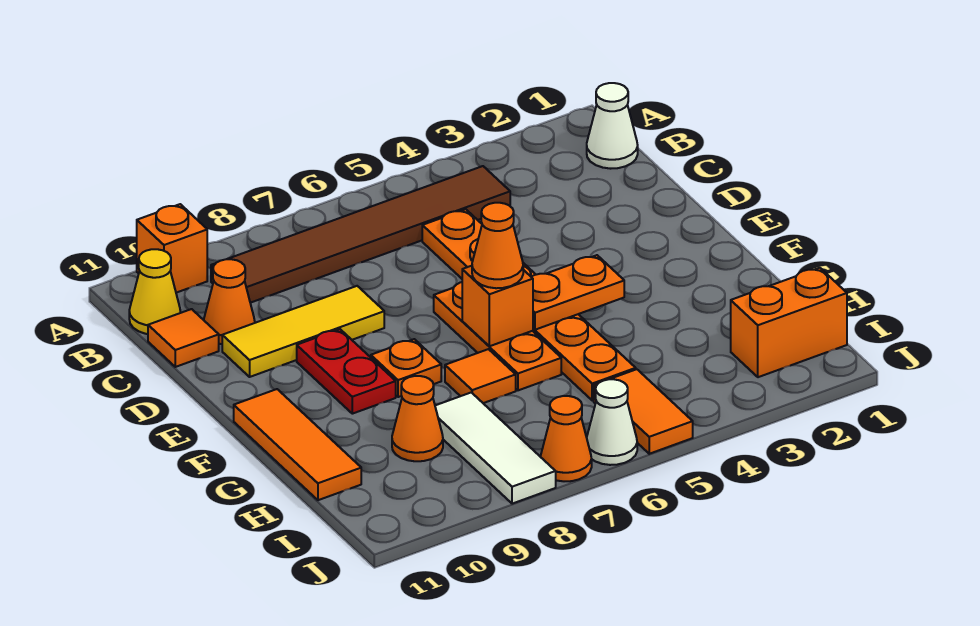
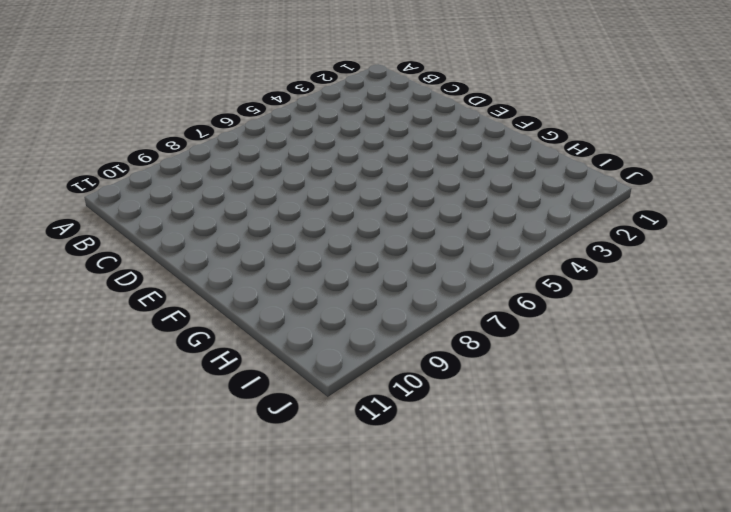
none -> orange brick A10 level 1
none -> white cone B1 level 1
none -> brown tile B4:B9 level 1

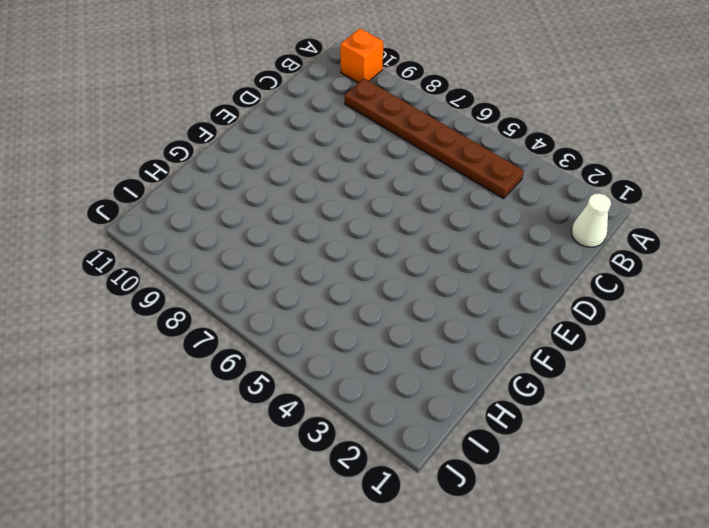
brown plate B4:B9 level 1 -> brown tile B4:B9 level 1
none -> yellow cone B11 level 1
none -> orange plate C5:H5 level 1
none -> orange cone C10 level 1

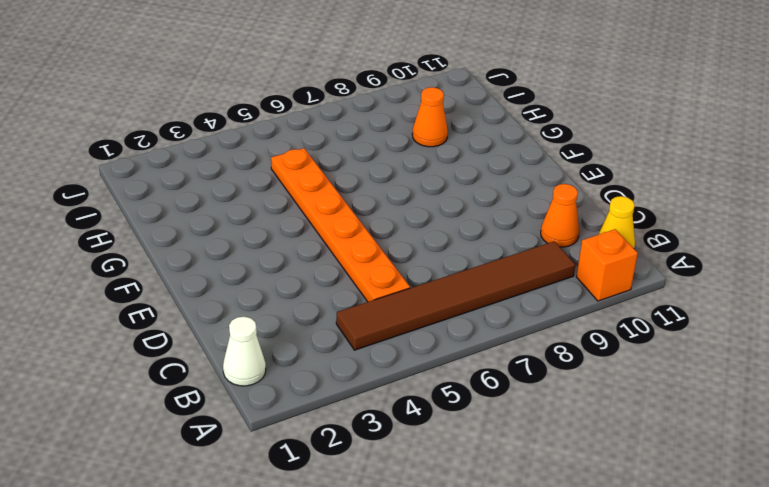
none -> orange tile C11 level 1
none -> yellow tile D8:D10 level 1
none -> orange plate E6:G6 level 1

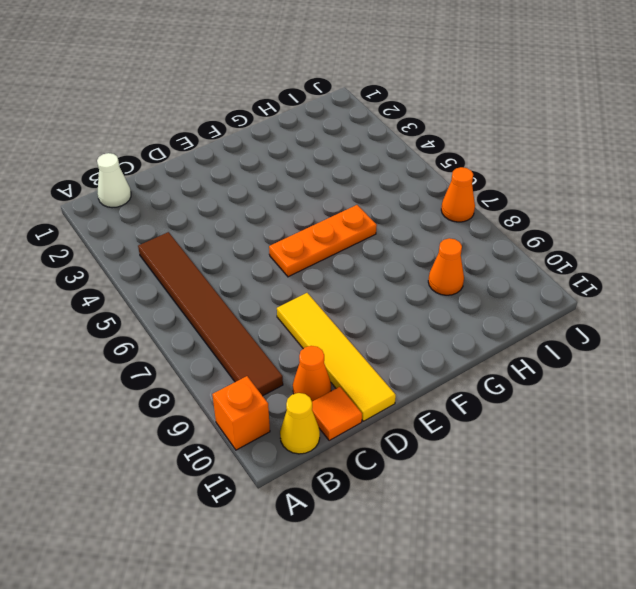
yellow tile D8:D11 level 1 -> yellow tile D8:D10 level 1
none -> orange plate C5:H5 level 1
none -> red plate E9:F9 level 1
none -> orange plate F8 level 1

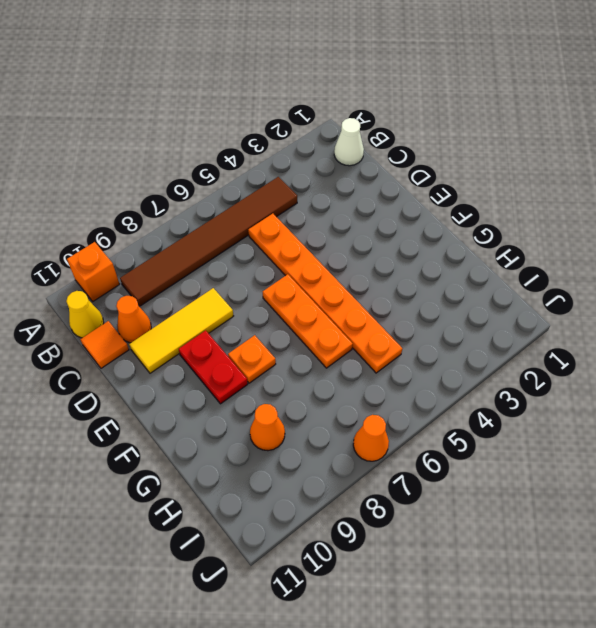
none -> orange tile F11:H11 level 1
none -> orange tile G7 level 1
none -> white tile H8:J8 level 1

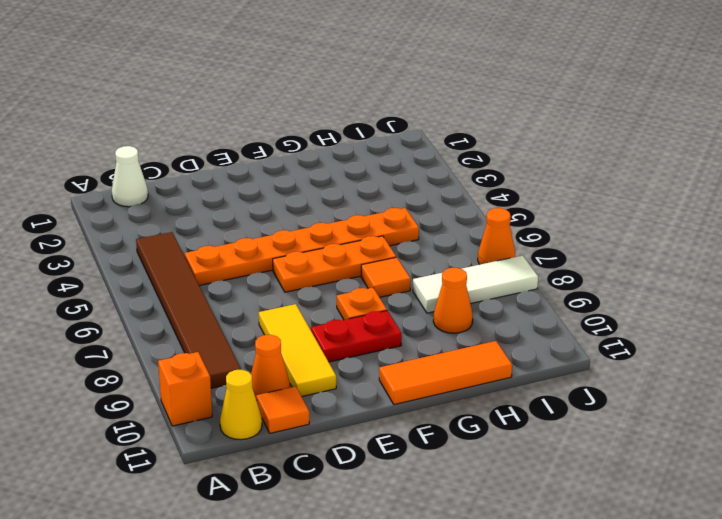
none -> orange brick I1:I2 level 1
none -> orange tile I5:J5 level 1
none -> white cone J6 level 1

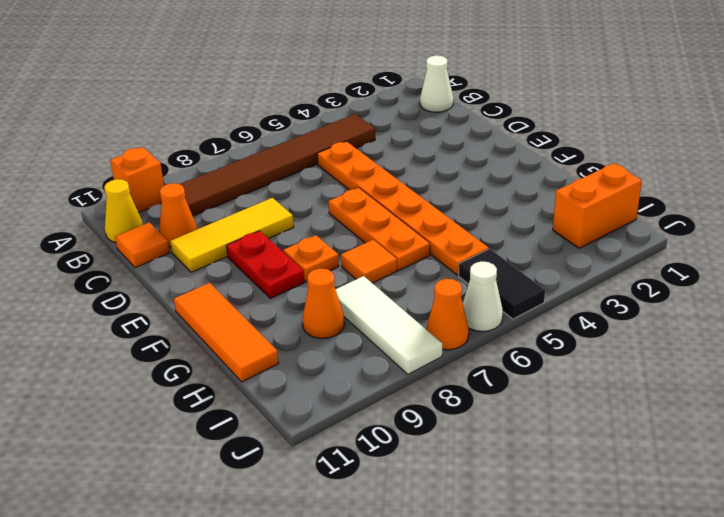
black tile I5:J5 level 1 -> orange tile I5:J5 level 1
none -> orange plate F4:F5 level 2
none -> orange brick F6 level 2
none -> orange cone F6 level 3

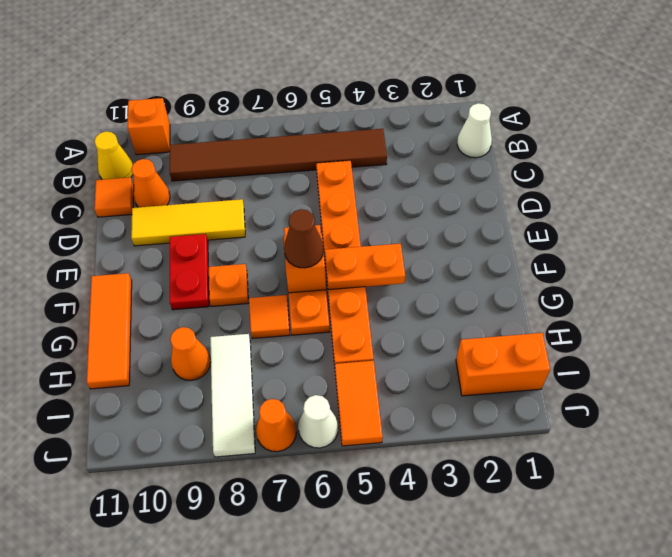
brown cone F6 level 3 -> orange cone F6 level 3

